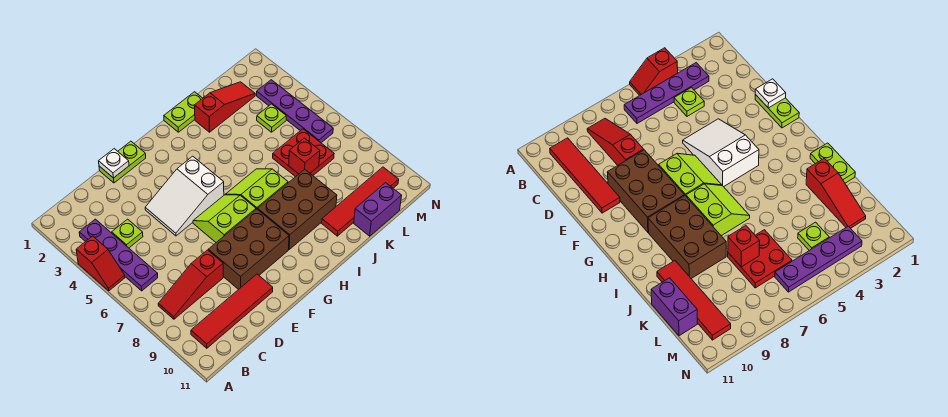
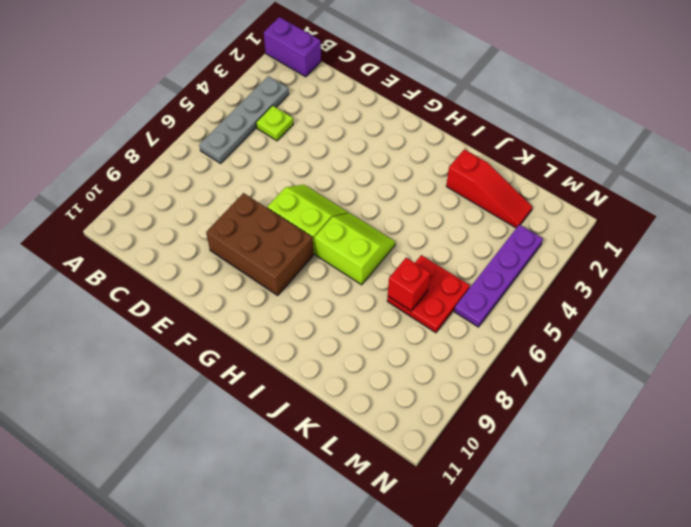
purple brick A1:B1 level 1 -> purple brick K11:L11 level 1
grey plate B3:B6 level 1 -> purple plate B3:B6 level 1
none -> red slope A4:A5 level 1 top 4
none -> red slope B8:D8 level 1 top D
none -> red tile B10:E10 level 1

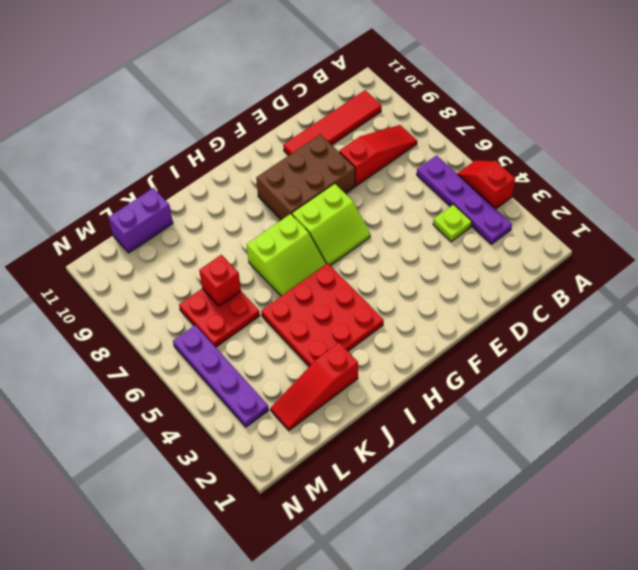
red plate H3:J5 level 1 -> none
none -> lime plate E1:F1 level 1
none -> white slope E4:G5 level 1 top G
none -> brown brick H8:J9 level 1

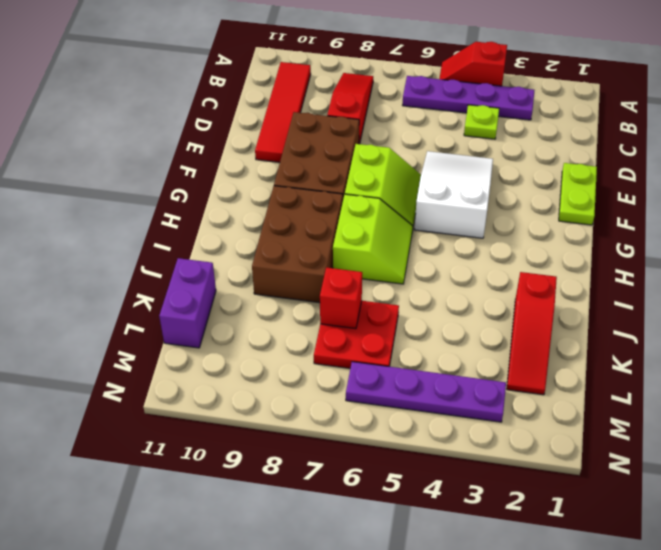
none -> lime plate I1:J1 level 1
none -> red tile J10:M10 level 1
none -> lime plate L4 level 1

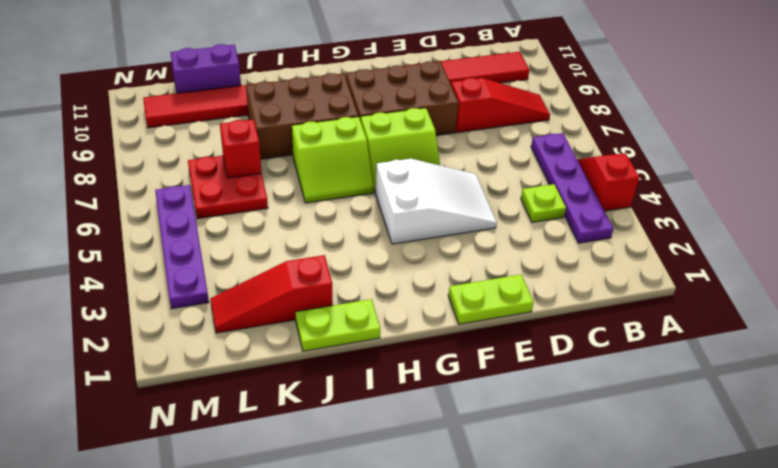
none -> lime plate L4 level 1
none -> white plate E1 level 2

